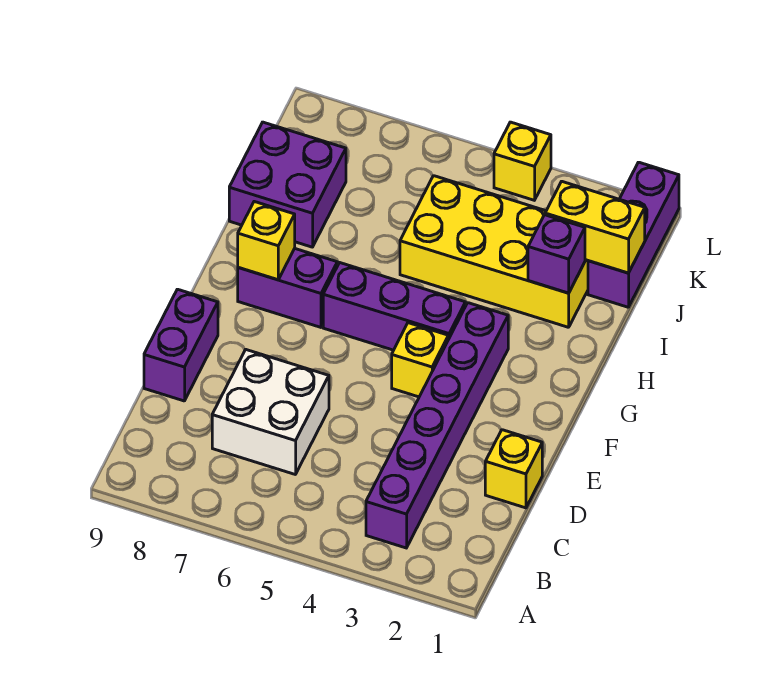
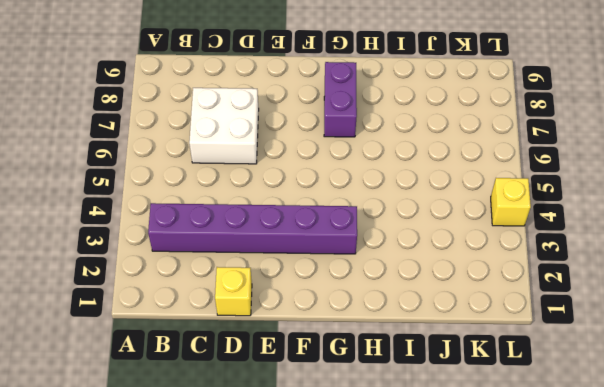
none -> purple brick D9:E9 level 1
none -> yellow brick F4 level 1
none -> purple brick G4:G6 level 1

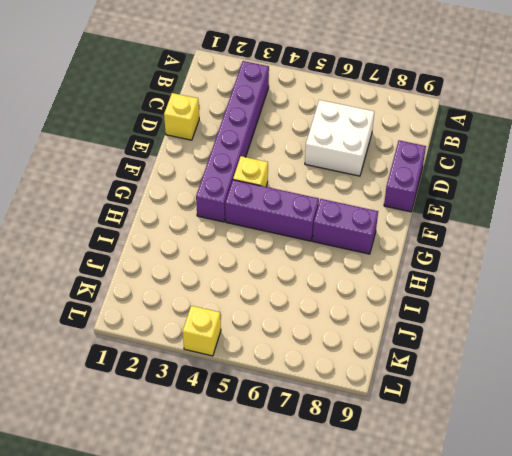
none -> yellow brick I2:J5 level 1
none -> purple brick I8:J9 level 1
none -> purple brick J1:L1 level 1

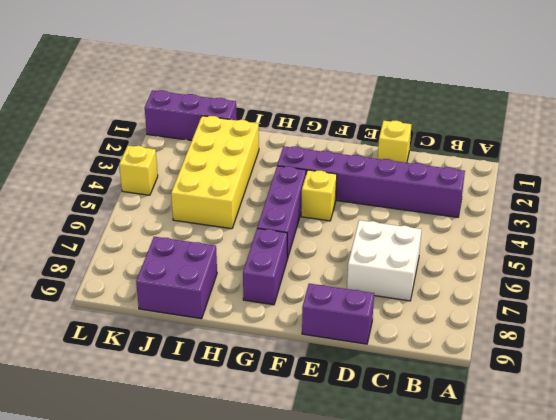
none -> yellow brick G8 level 2
none -> purple brick I2 level 2
none -> yellow brick J1:J2 level 2

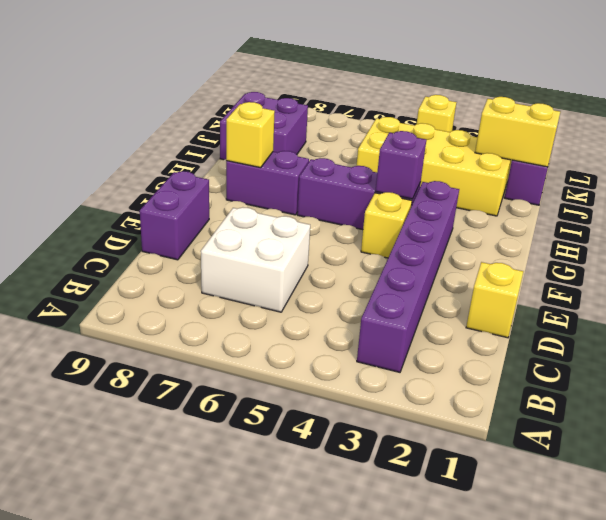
purple brick G4 level 2 -> purple brick I2 level 2

